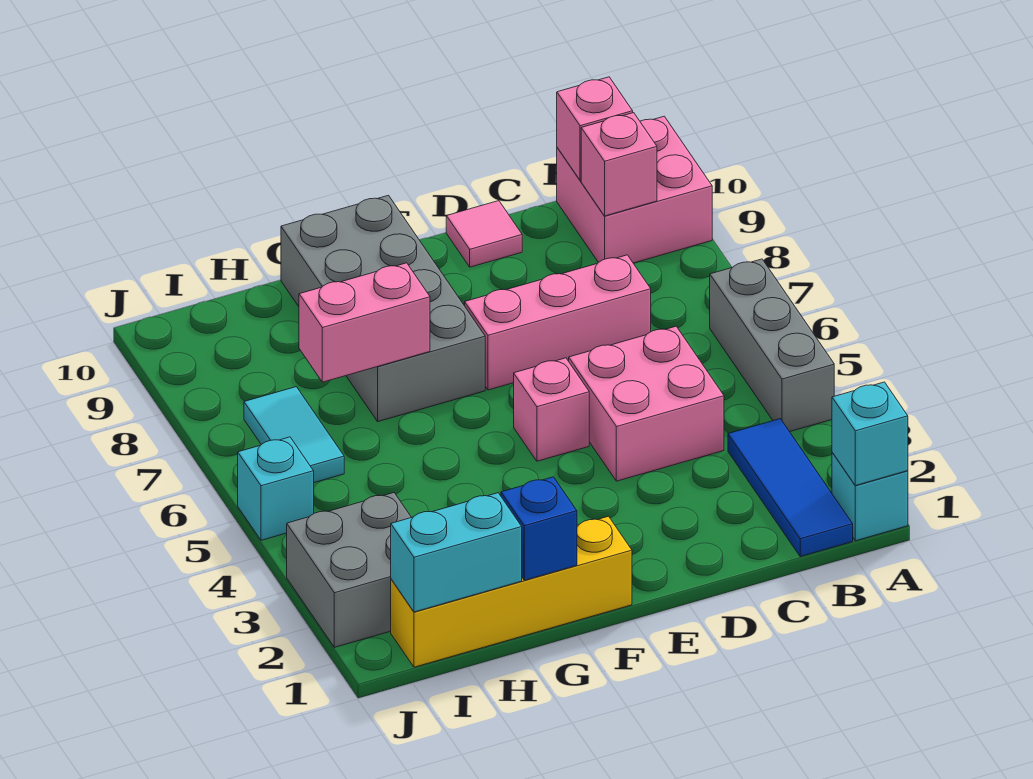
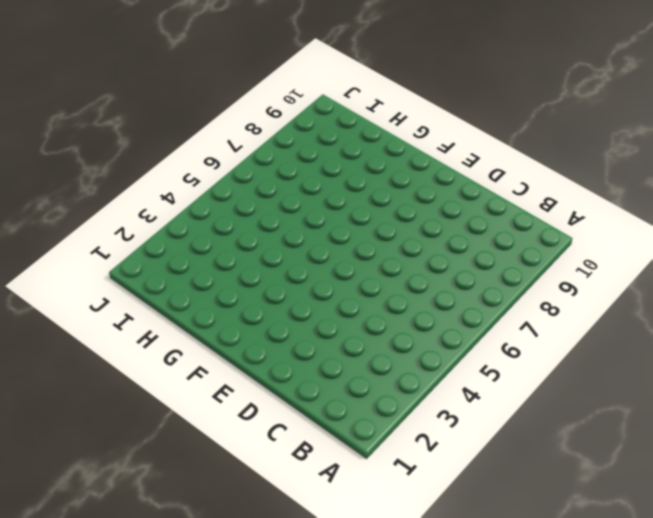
none -> cyan brick A1 level 1
none -> grey brick A4:A6 level 1
none -> pink brick A9:B10 level 1

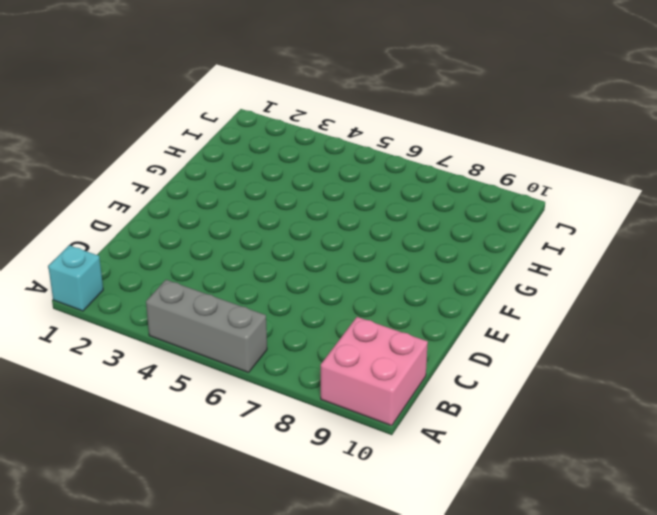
none -> blue tile B1:B3 level 1
none -> pink brick C4:D5 level 1
none -> pink brick C7:E7 level 1

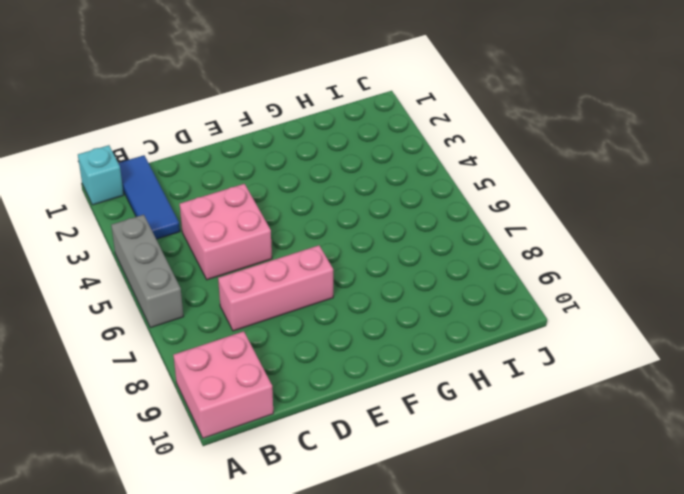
none -> pink tile D10 level 1
none -> pink brick E5 level 1
none -> yellow brick F1:I1 level 1

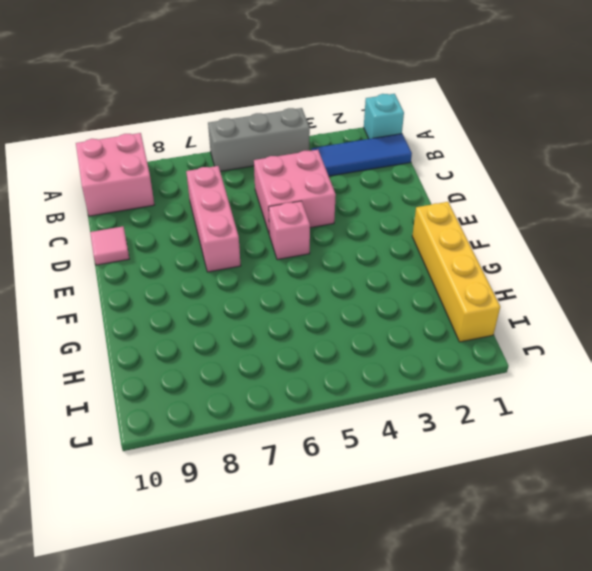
none -> grey brick F7:G10 level 1
none -> grey brick I2:J3 level 1
none -> cyan tile I6:I7 level 1

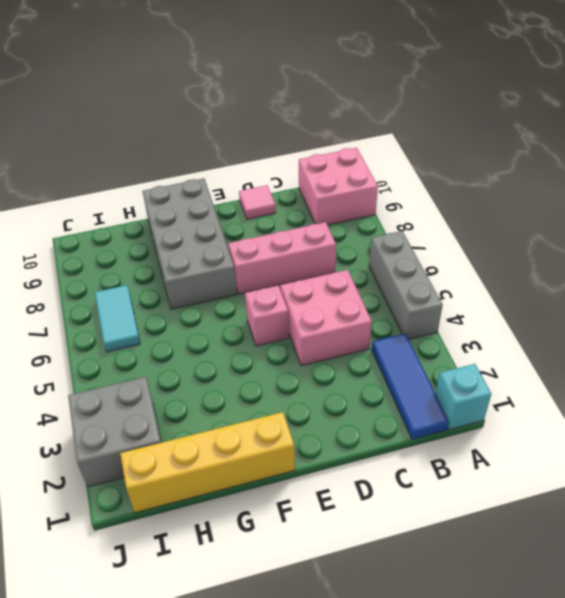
none -> cyan brick J5 level 1
none -> cyan brick A1 level 2
none -> pink brick B9 level 2

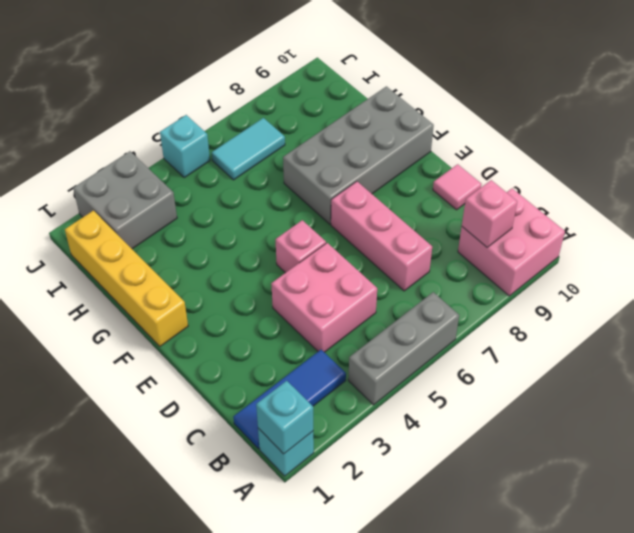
none -> pink brick B10 level 2
none -> blue brick G1 level 2
none -> pink brick G7:H7 level 2

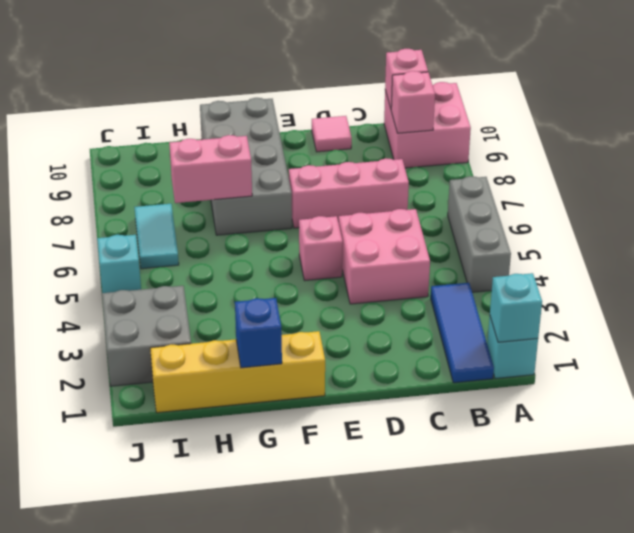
none -> cyan brick H1:I1 level 2

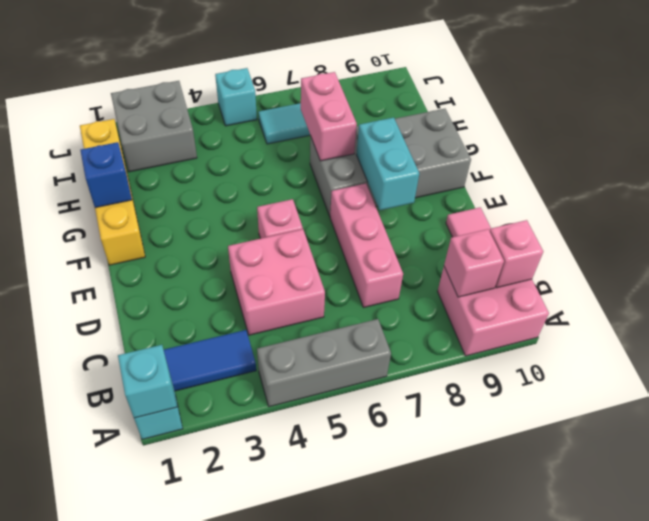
cyan brick E8:F8 level 2 -> cyan brick H1:I1 level 2

